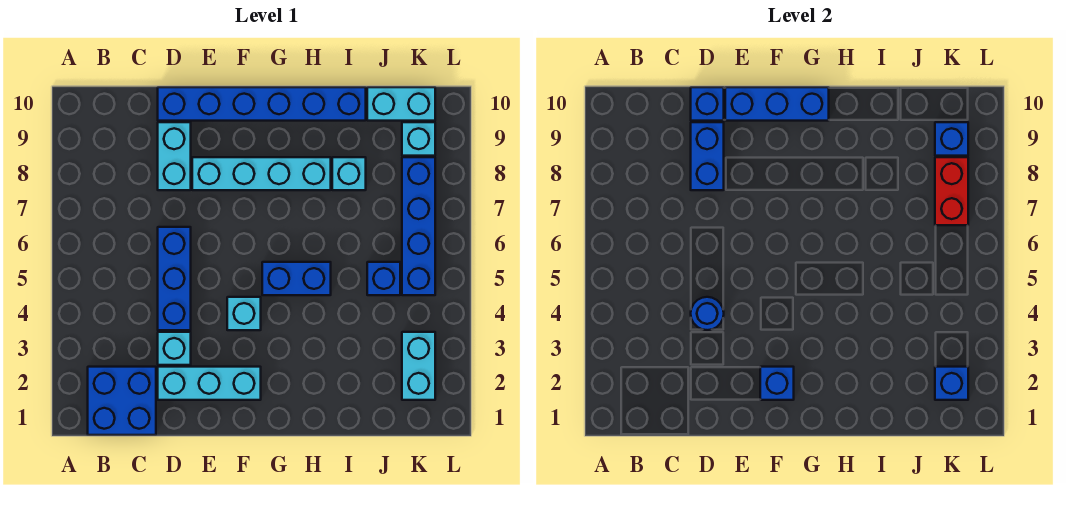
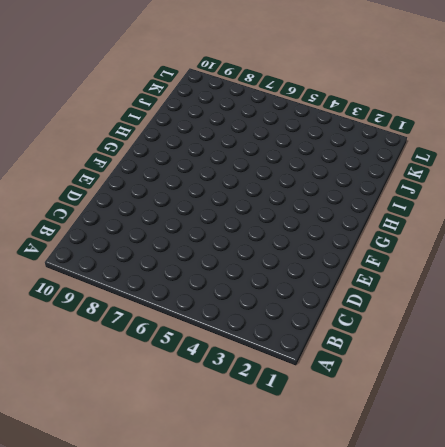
none -> blue brick B1:C2 level 1
none -> cyan brick D2:F2 level 1
none -> cyan brick D3 level 1

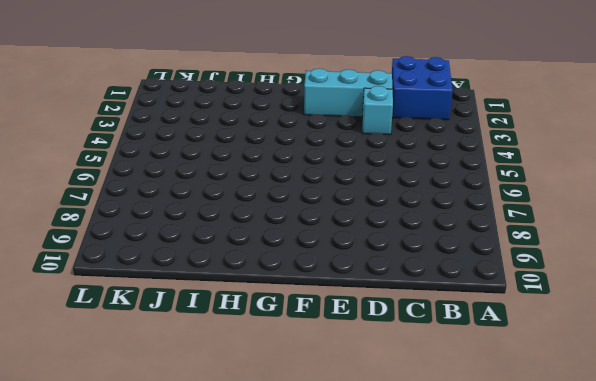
none -> blue brick D4:D6 level 1
none -> cyan brick D8:D9 level 1
none -> blue brick D10:I10 level 1

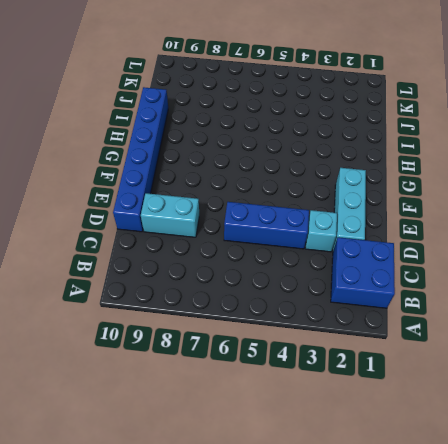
none -> cyan brick E8:H8 level 1
none -> cyan brick F4 level 1
none -> blue brick G5:H5 level 1

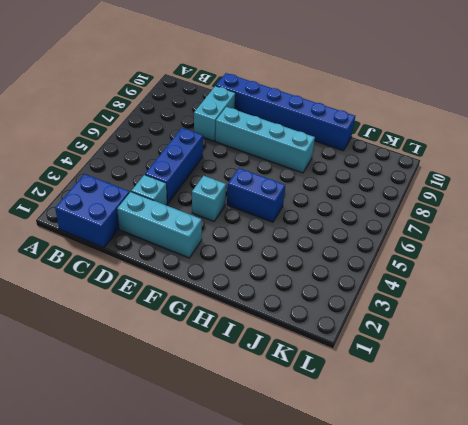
none -> cyan brick I8 level 1
none -> blue brick J5 level 1
none -> cyan brick J10:K10 level 1

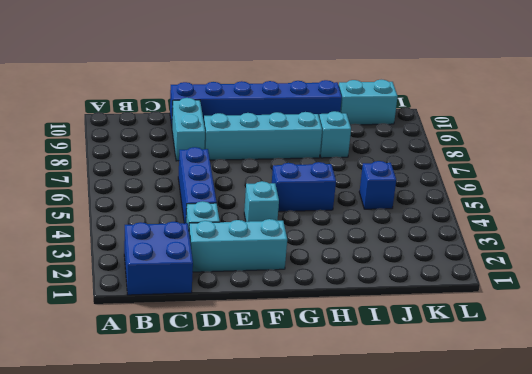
none -> cyan brick K2:K3 level 1
none -> blue brick K5:K8 level 1
none -> cyan brick K9 level 1

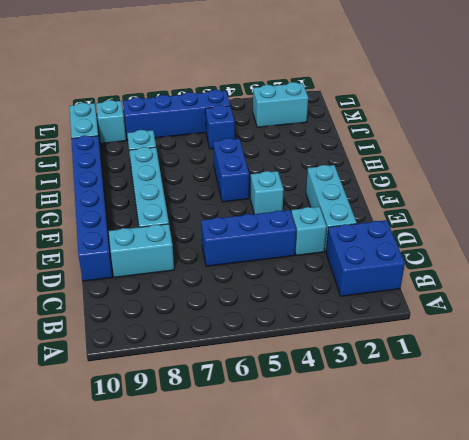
none -> blue round brick D4 level 2
none -> blue brick D8:D9 level 2
none -> blue brick D10 level 2

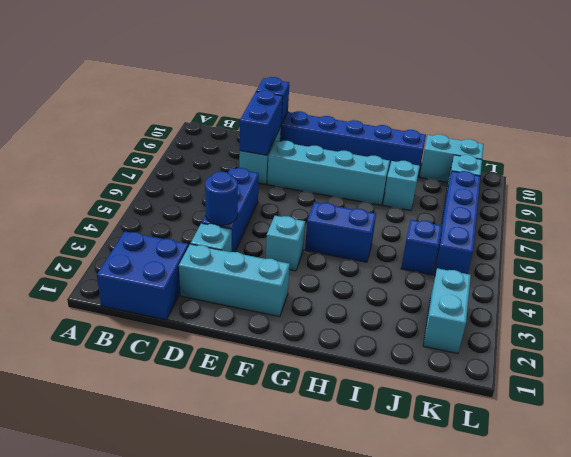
none -> blue brick E10:G10 level 2
none -> blue brick F2 level 2
none -> blue brick K2 level 2

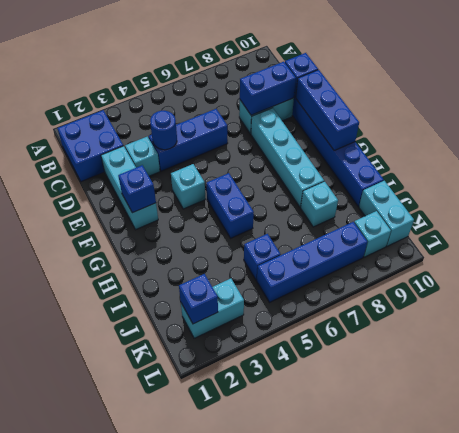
none -> red brick K7:K8 level 2
none -> blue brick K9 level 2

